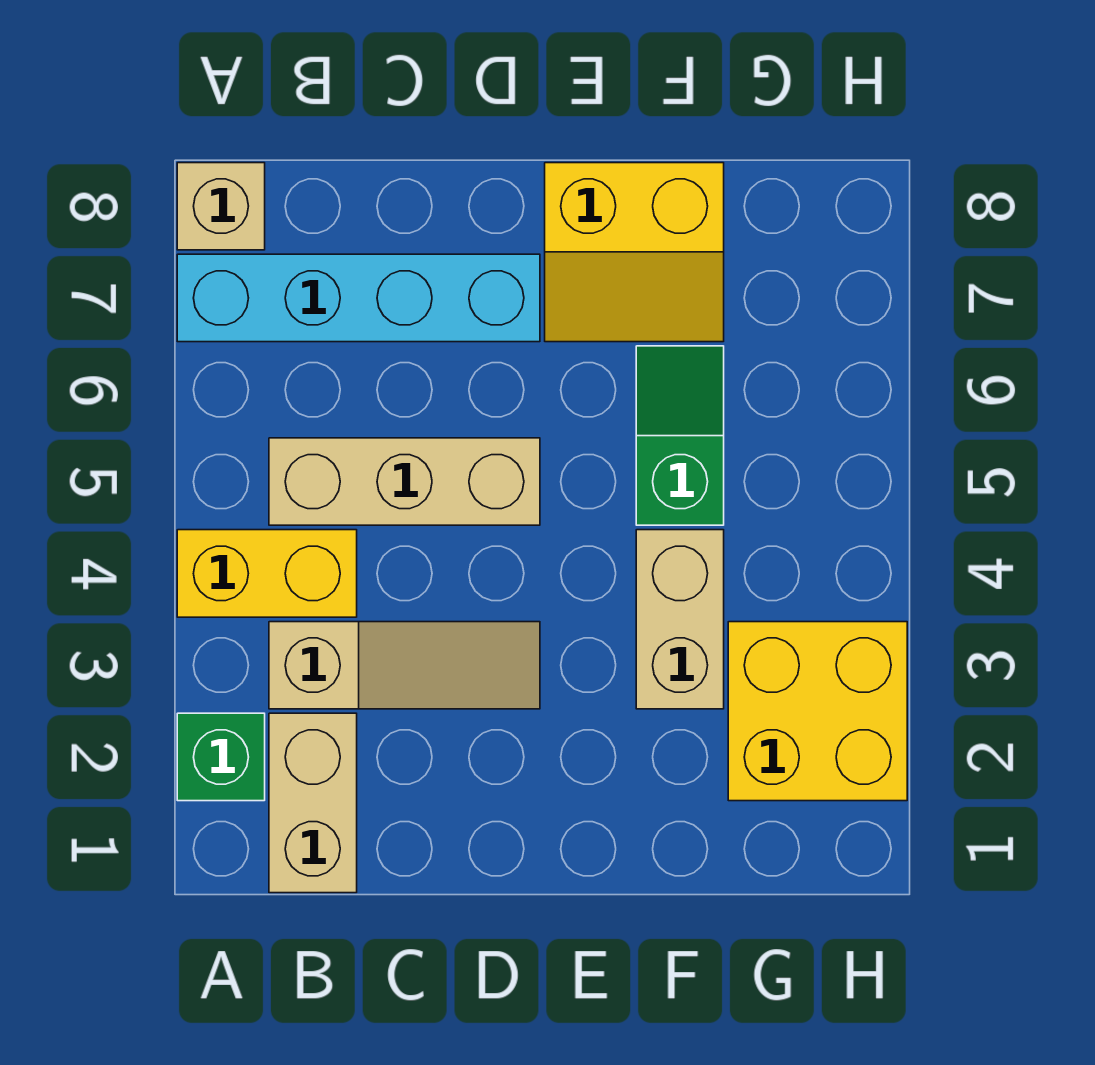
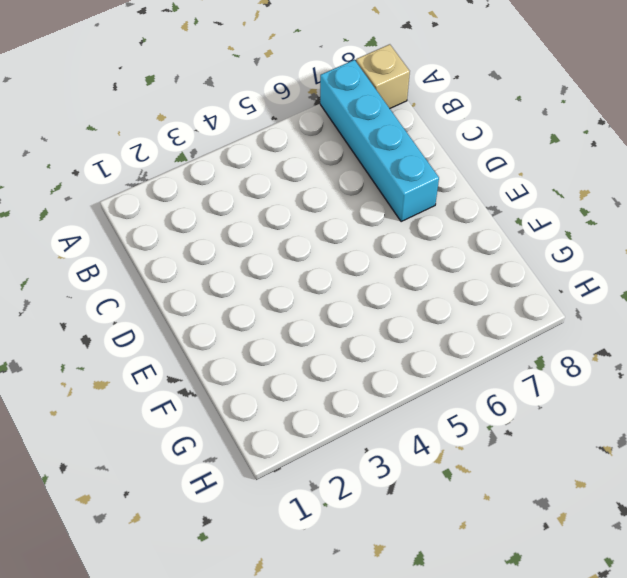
none -> green brick A2 level 1
none -> yellow brick A4:B4 level 1

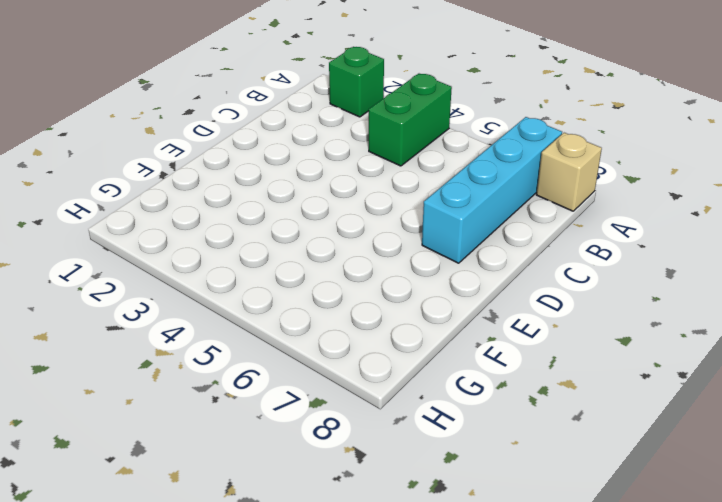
green brick A4:B4 level 1 -> yellow brick A4:B4 level 1
none -> tan brick B1:B2 level 1
none -> tan slope B3:D3 level 1 top B

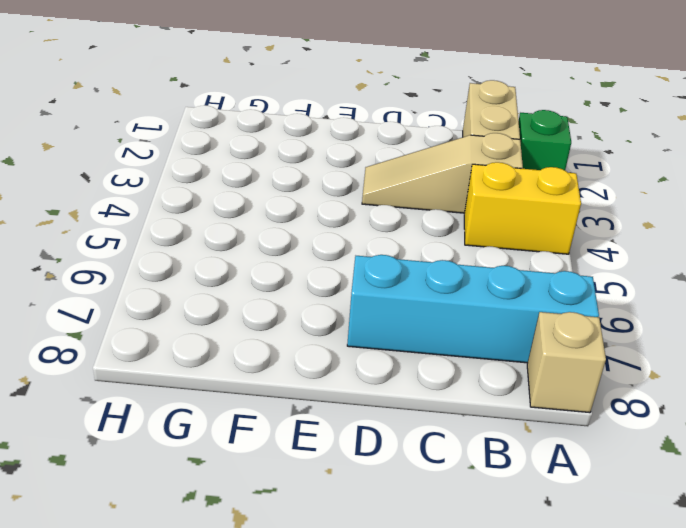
none -> tan brick B5:D5 level 1
none -> yellow slope E7:F8 level 1 top 8

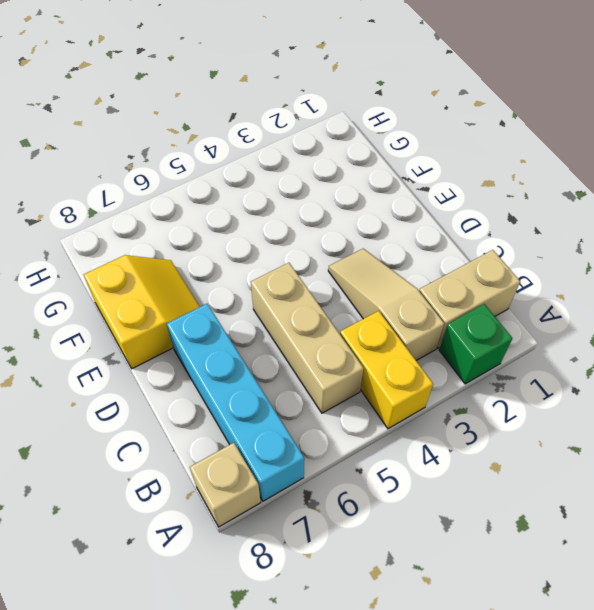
none -> tan brick F3:F4 level 1
none -> green slope F5:F6 level 1 top 5

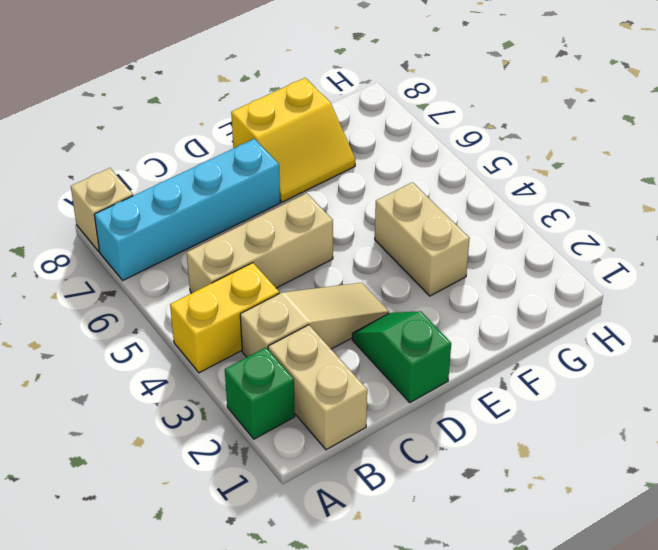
green slope D1:D2 level 1 top 1 -> green slope F5:F6 level 1 top 5
none -> yellow brick G2:H3 level 1

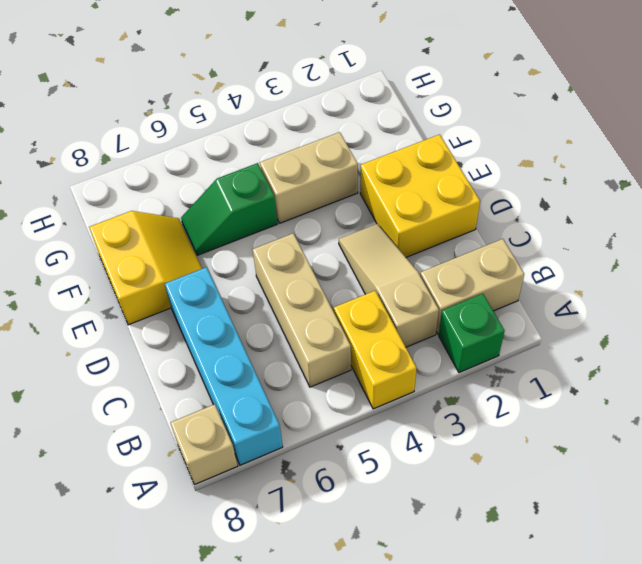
yellow brick D1:E2 level 1 -> yellow brick G2:H3 level 1

